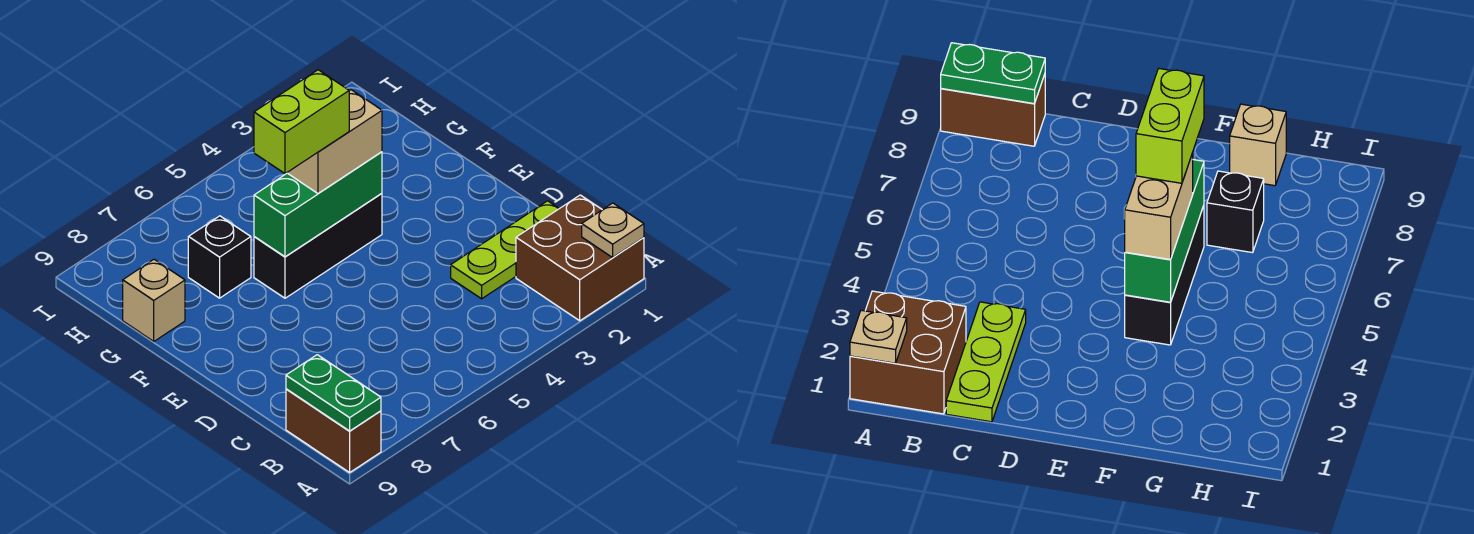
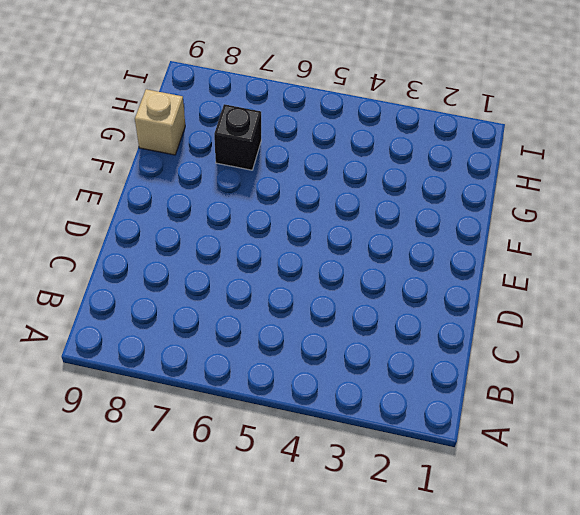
none -> brown brick A1:B2 level 1
none -> brown brick A9:B9 level 1

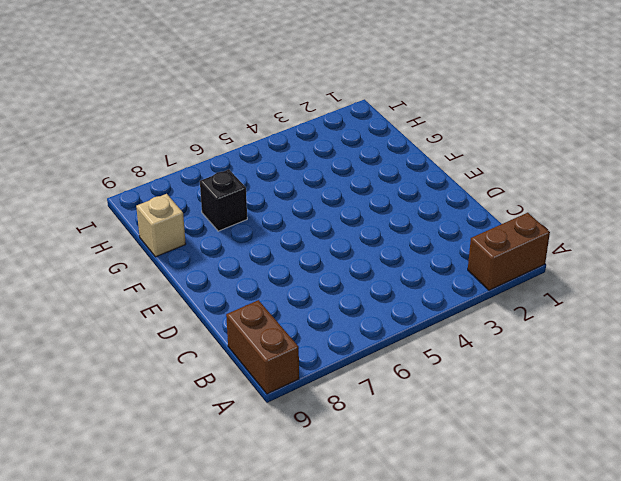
brown brick A1:A2 level 1 -> brown brick A1:B2 level 1
none -> lime plate C1:C3 level 1
none -> black brick F4:F6 level 1

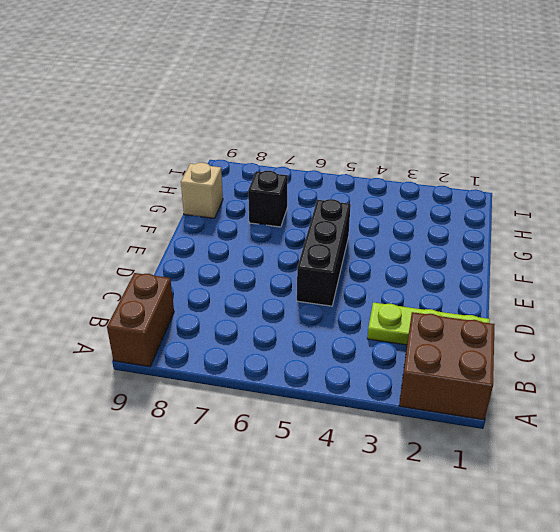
black brick D5:F5 level 1 -> black brick F4:F6 level 1
none -> tan plate A1 level 2
none -> green plate A9:B9 level 2

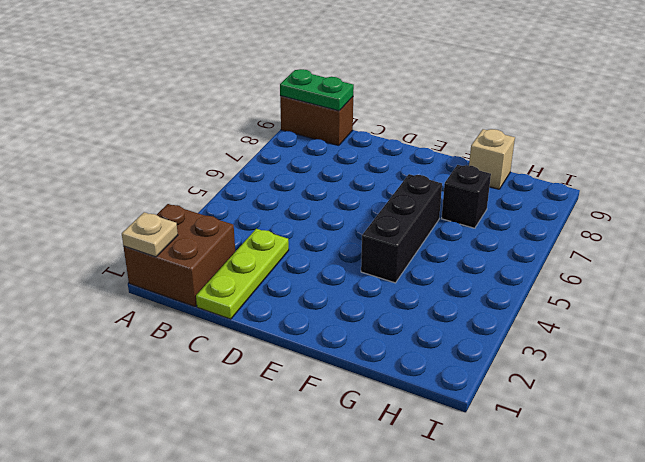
none -> green brick F4:F6 level 2
none -> tan brick F4:F5 level 3

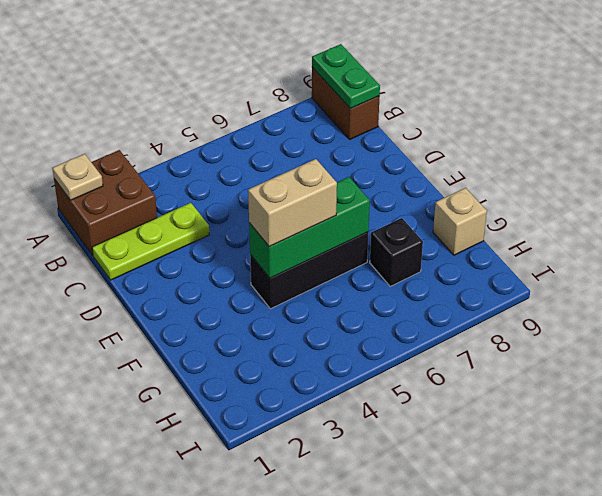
none -> lime brick F5:F6 level 4

